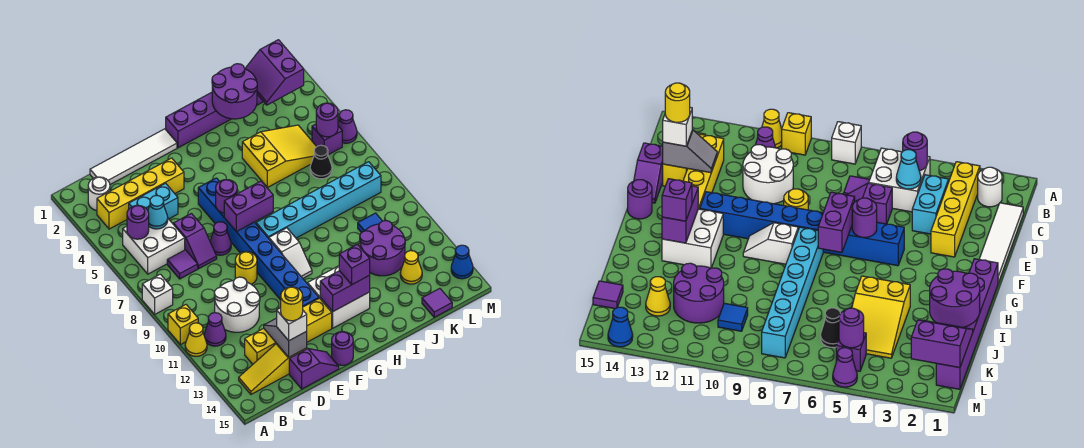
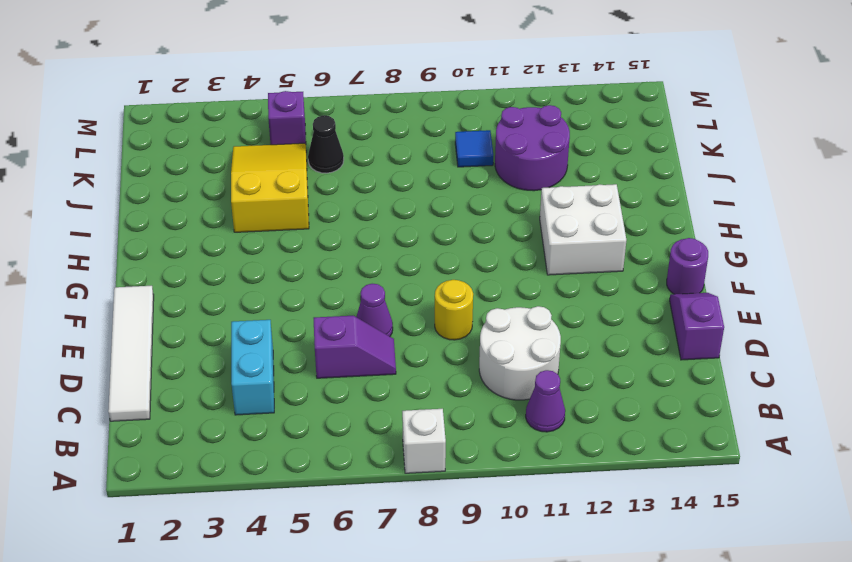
none -> yellow brick A10 level 1
none -> yellow cone A11 level 1
none -> white round brick B2 level 1
none -> yellow brick B3:E3 level 1

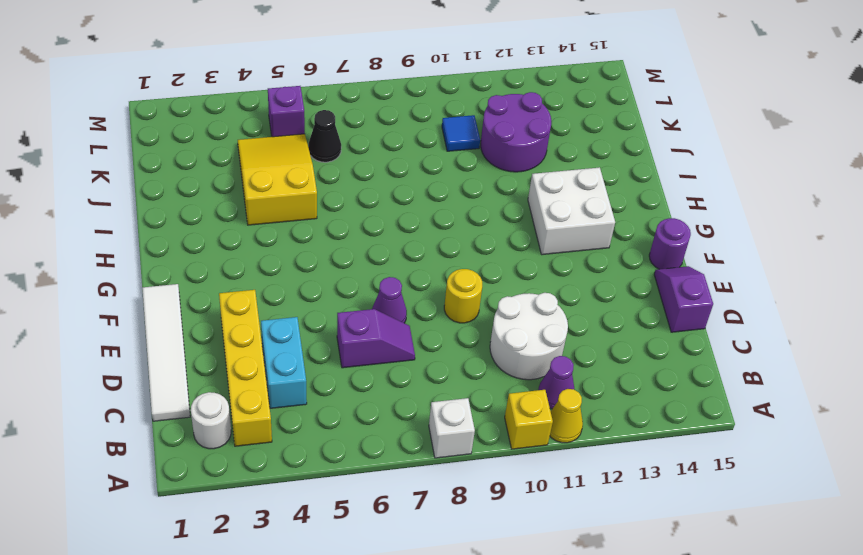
none -> white brick B5:C6 level 1
none -> yellow slope B14:D14 level 1 top D
none -> purple tile C7 level 1
none -> yellow brick C13:F13 level 1

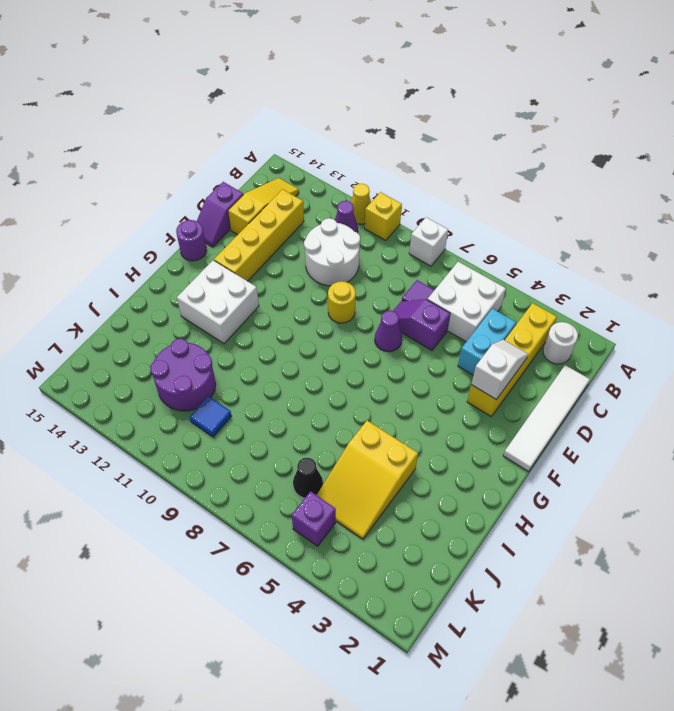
white slope D3:E3 level 2 top E -> white slope G9:G10 level 1 top 9
none -> blue brick F5:F12 level 1
none -> purple brick G1:L1 level 1
none -> cyan brick G8:L8 level 1
none -> yellow cone K13 level 1

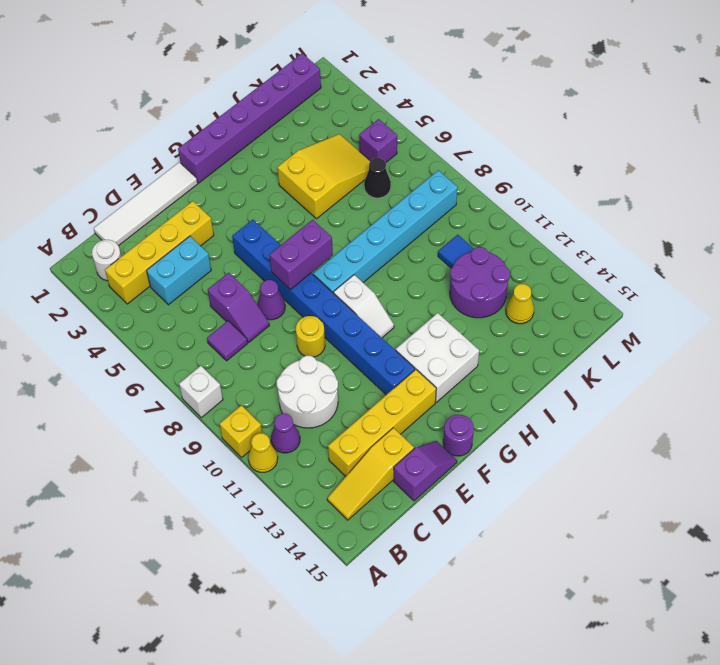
none -> white brick B5:C6 level 1
none -> purple tile K15 level 1
none -> purple cone M5 level 1
none -> blue cone M14 level 1

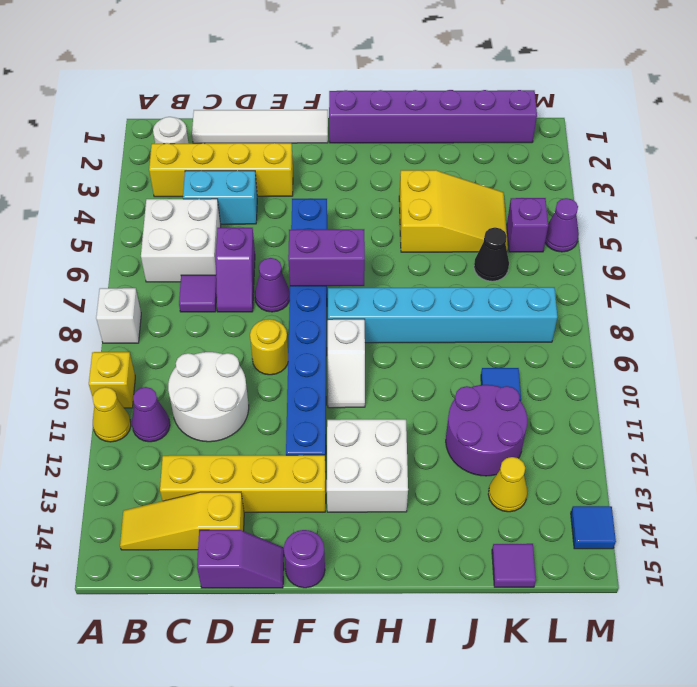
blue tile M14 level 1 -> blue cone M14 level 1
none -> purple round brick B5 level 2
none -> cyan cone C5 level 2
none -> grey slope D13:D14 level 2 top 14
none -> purple round brick F6 level 2

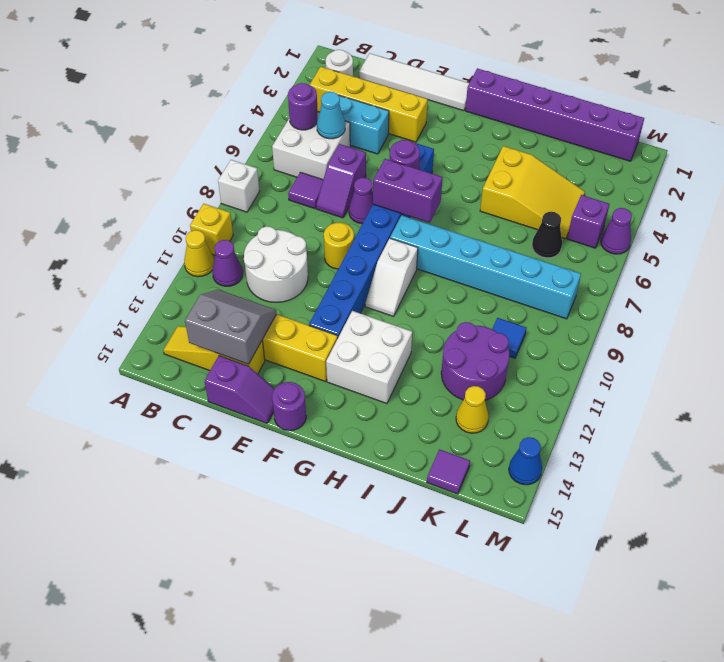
grey slope C13:D14 level 2 top 14 -> grey slope D13:D14 level 2 top 14
none -> purple brick G13:H13 level 2
none -> purple round brick I1:J2 level 2
none -> purple slope K1:L2 level 2 top L
none -> purple round brick L5 level 2

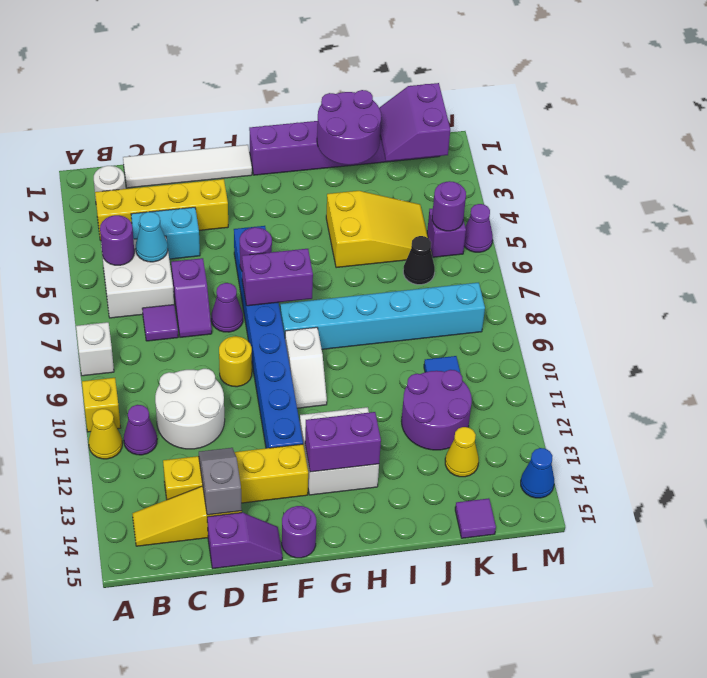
none -> white brick D14 level 3
none -> purple brick H13 level 3
none -> yellow round brick D14 level 4

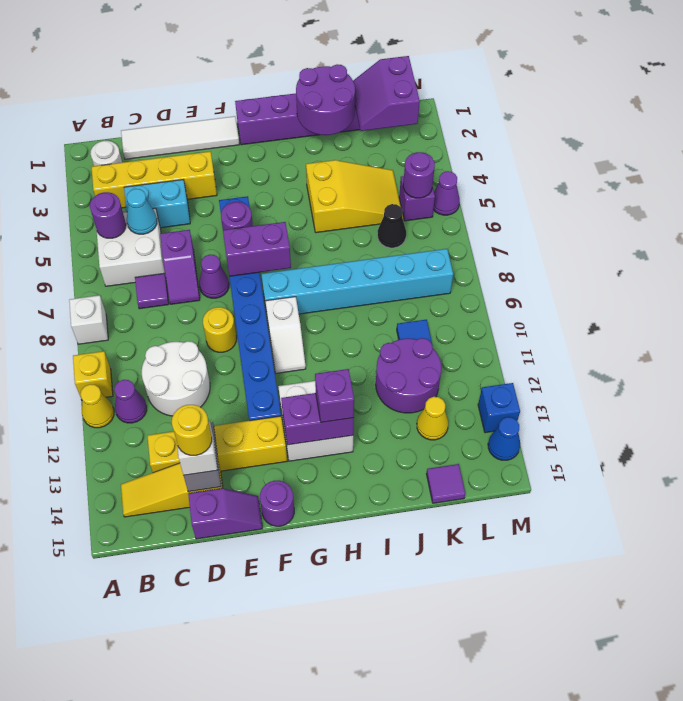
blue brick M13 level 1 -> none

